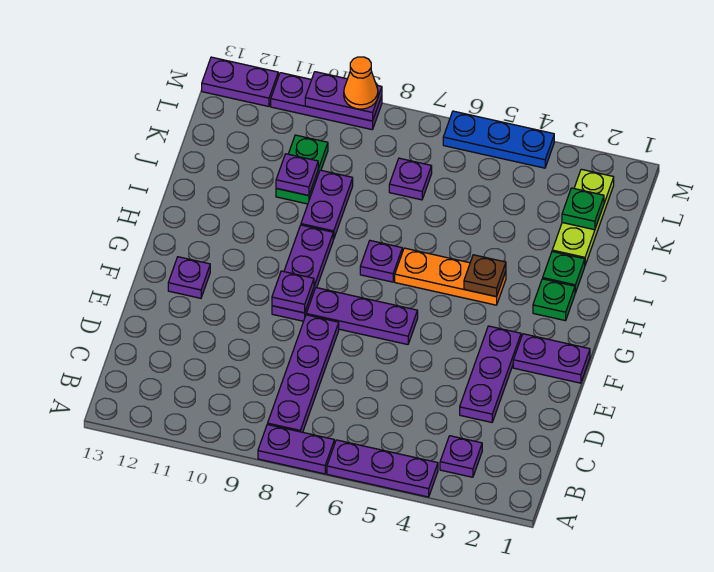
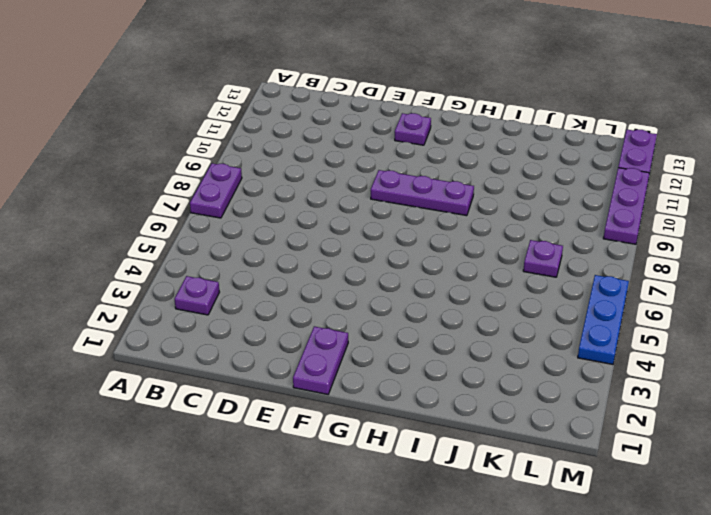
none -> purple plate A4:A6 level 1
none -> purple plate B8:E8 level 1
none -> purple plate D3:F3 level 1

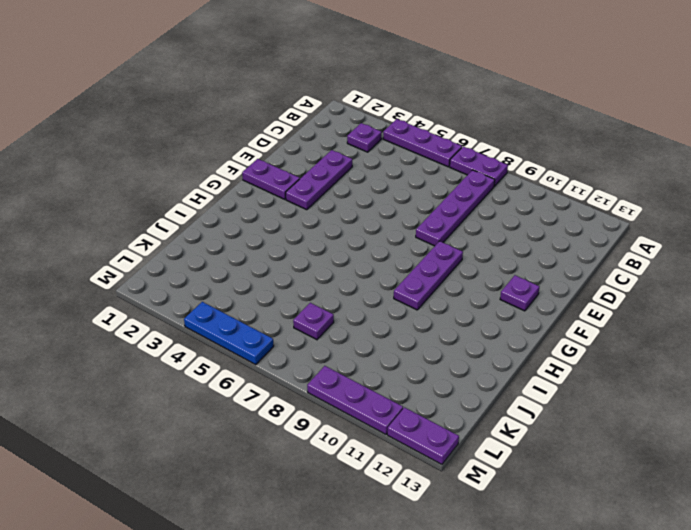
none -> purple plate F6:F8 level 1
none -> green plate H2 level 1
none -> orange plate H4:H6 level 1

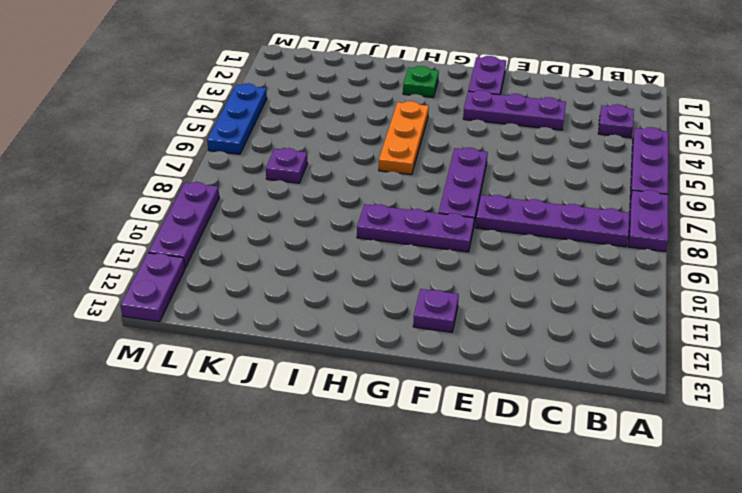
none -> purple plate H7 level 1
none -> green plate I2 level 1
none -> purple plate I9:J9 level 1

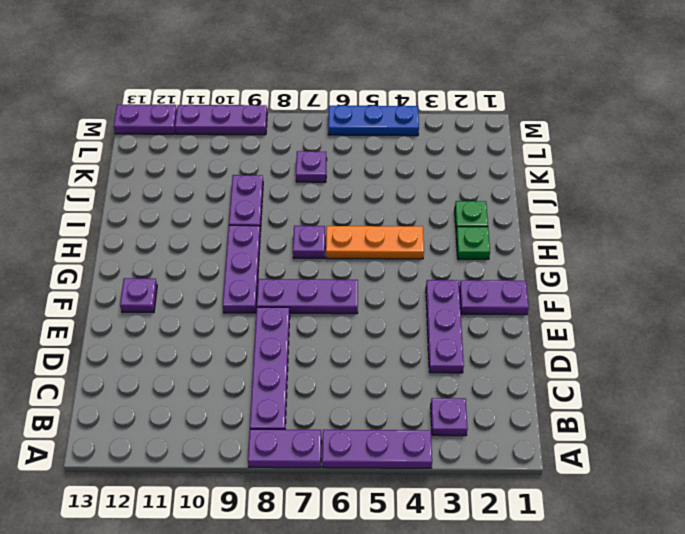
none -> lime plate J2:L2 level 1
none -> green plate J10:K10 level 1
none -> purple plate F9 level 2

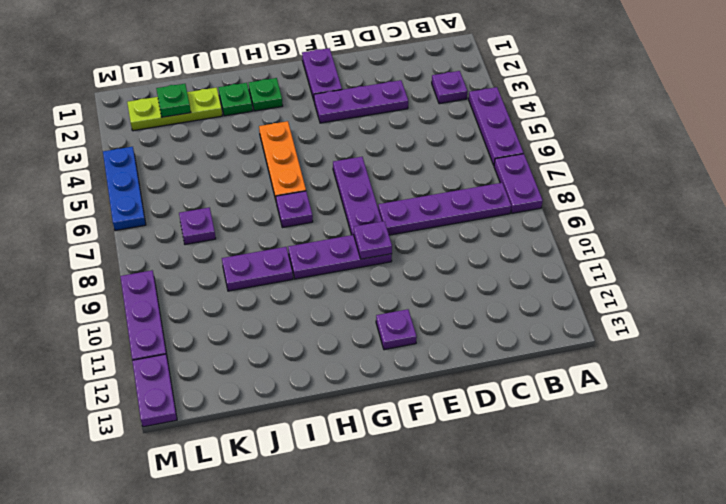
none -> green plate J10:K10 level 1
none -> brown plate H4 level 2
none -> purple plate J10 level 2

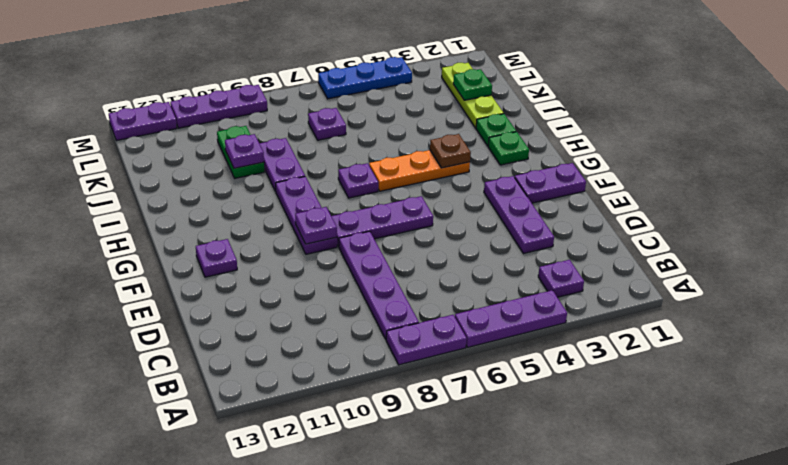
none -> purple plate M9:M10 level 2
none -> orange cone M9 level 3

